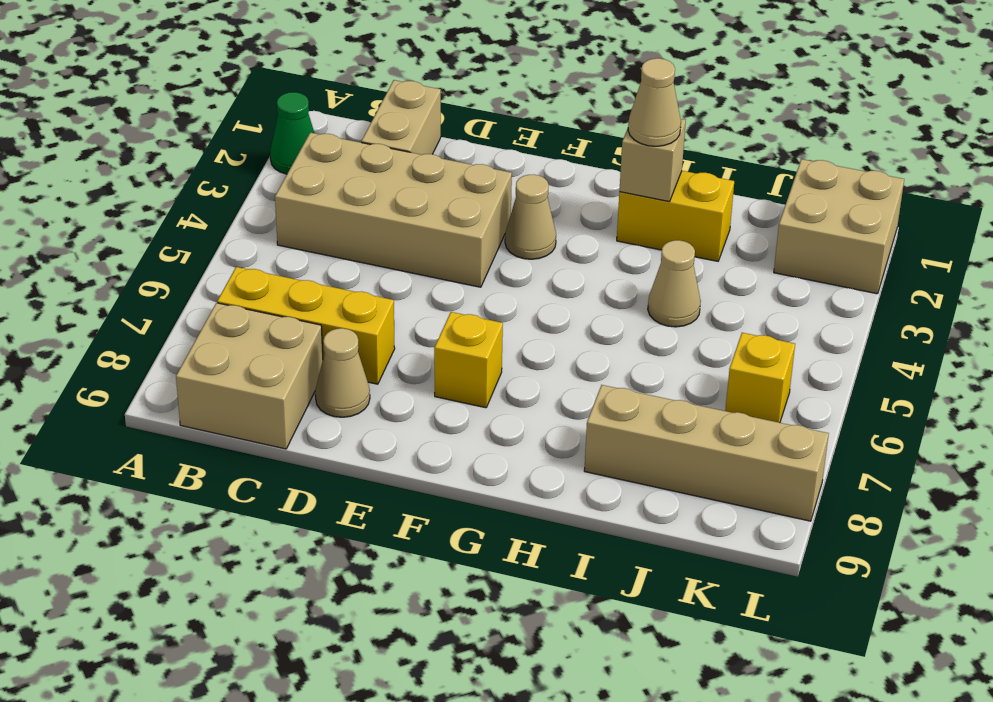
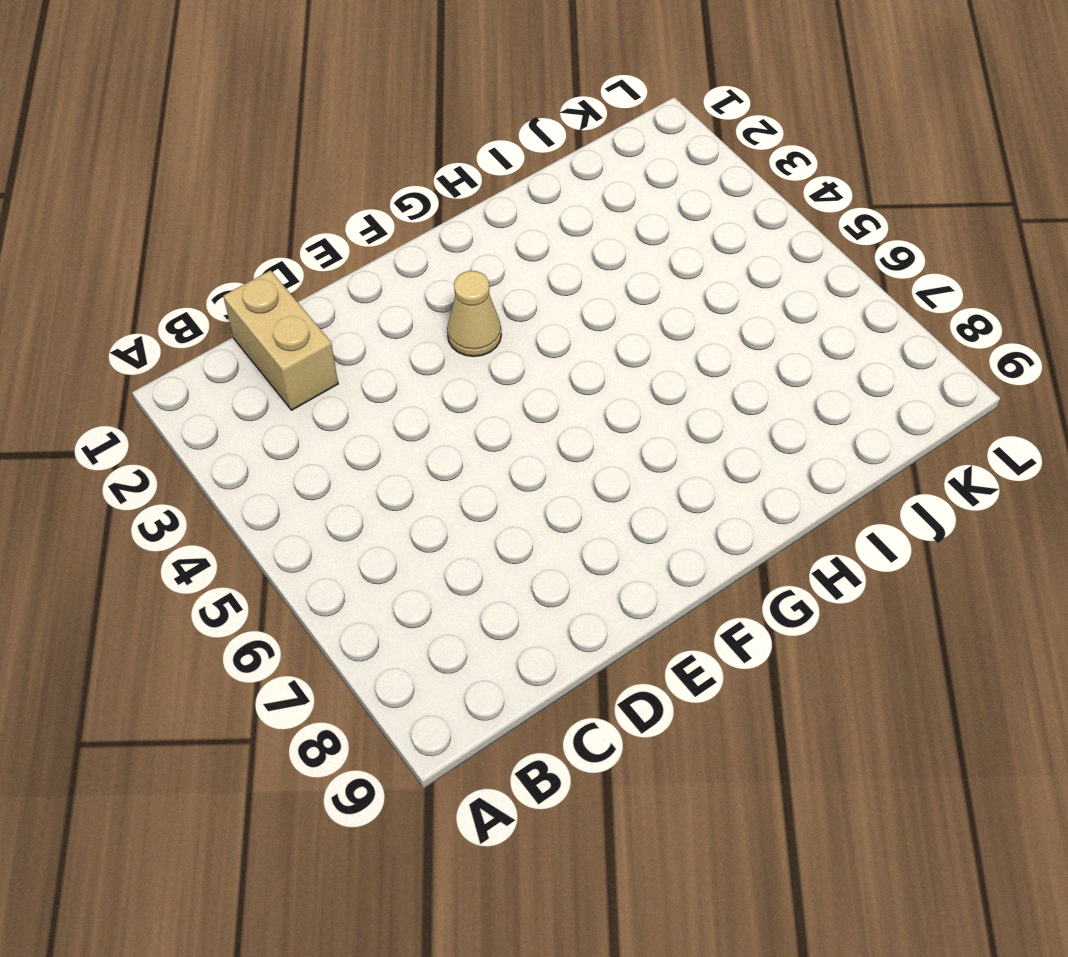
none -> green cone A2 level 1
none -> tan brick B3:E4 level 1
none -> yellow brick B7:D7 level 1

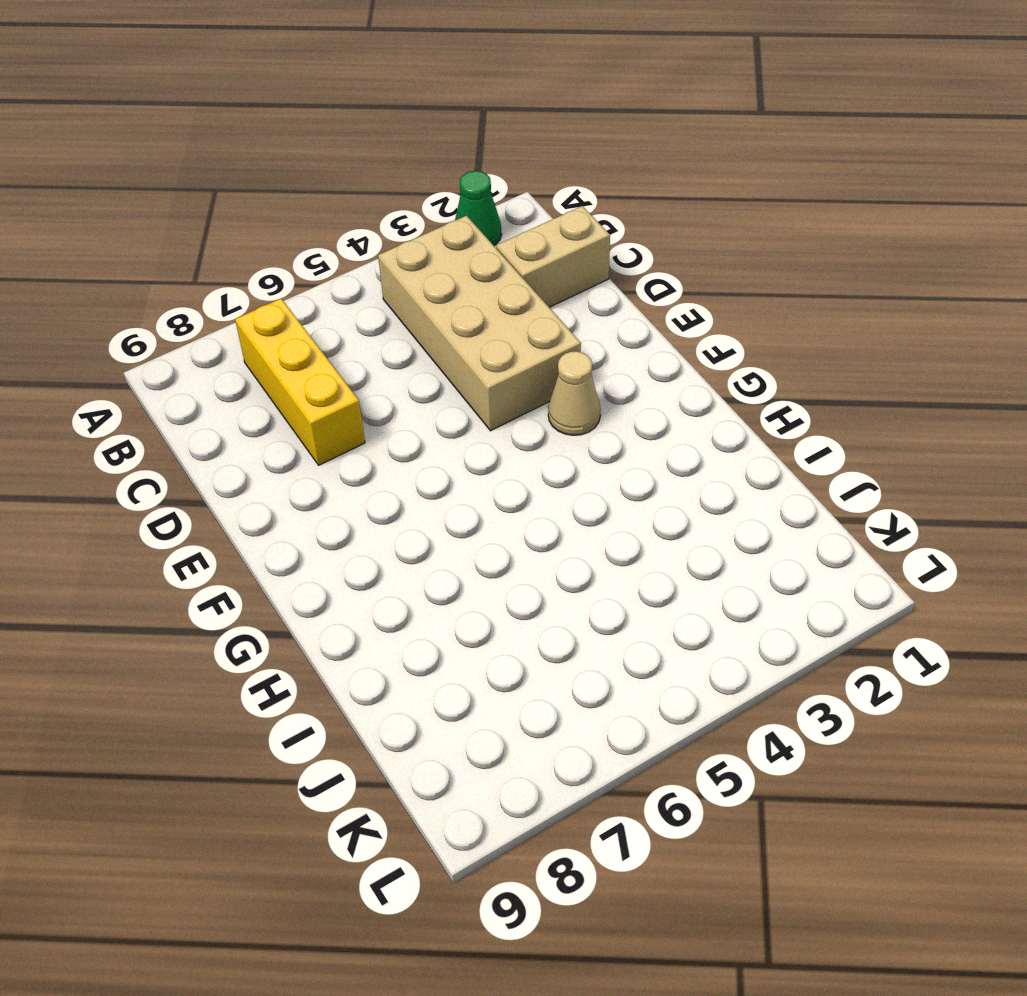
none -> tan brick B8:C9 level 1
none -> tan cone D8 level 1
none -> yellow brick F7 level 1

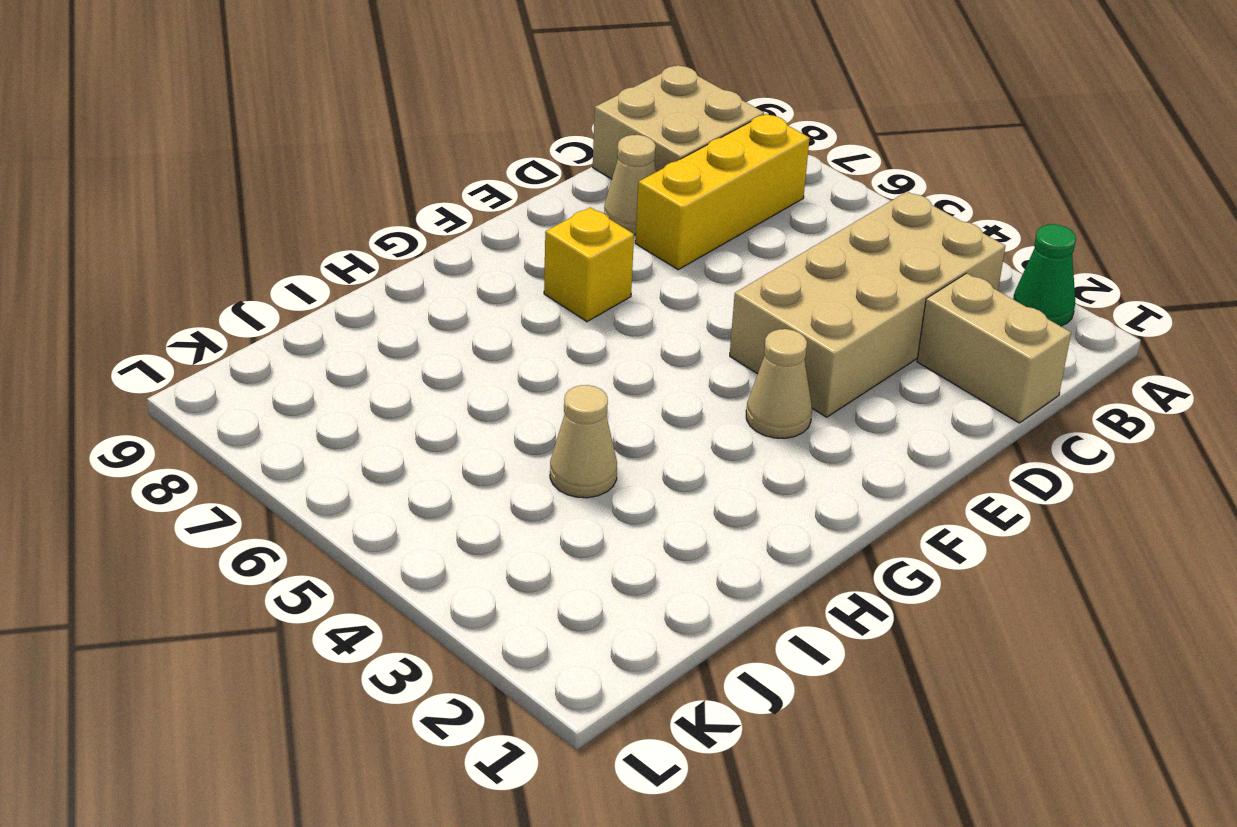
none -> yellow brick H2:I2 level 1
none -> tan brick I8:L8 level 1
none -> tan brick K1:L2 level 1

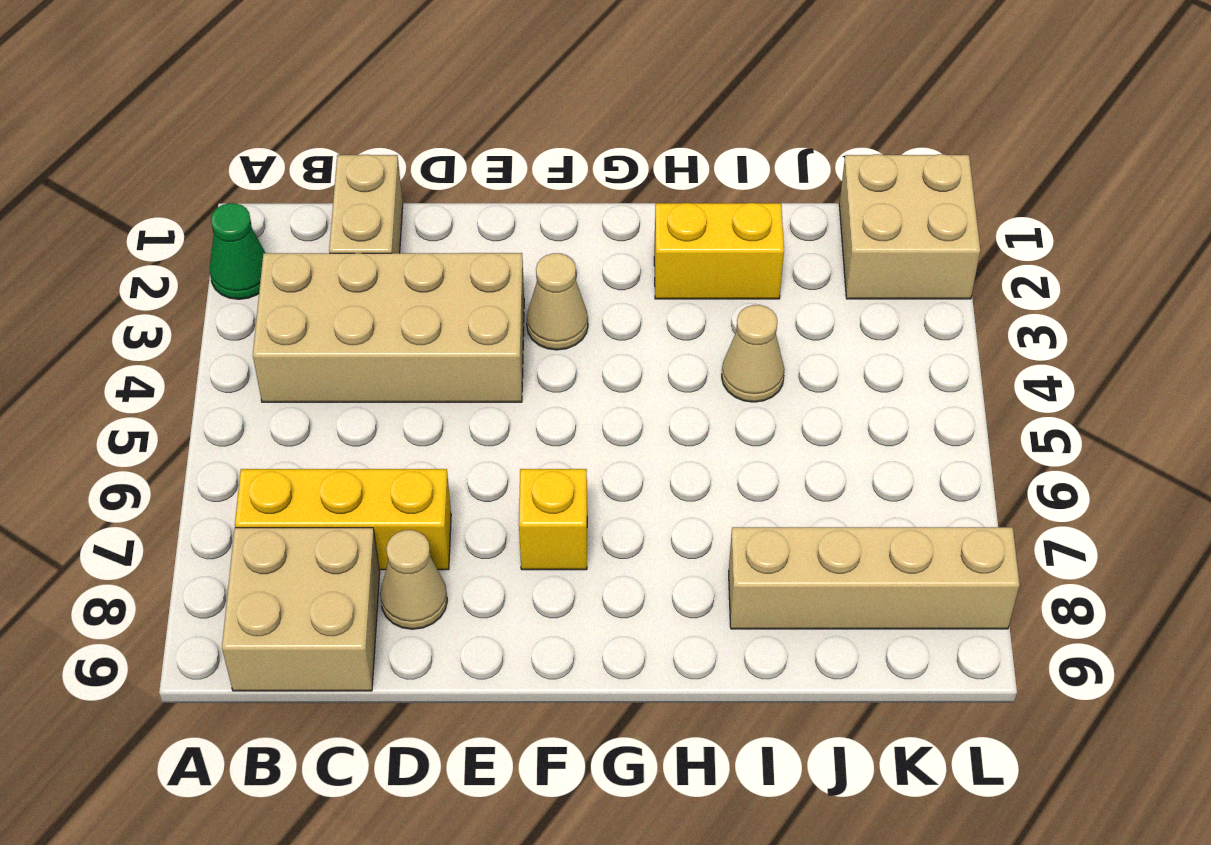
none -> yellow brick K6 level 1
none -> tan brick H2 level 2
none -> tan cone H2 level 3

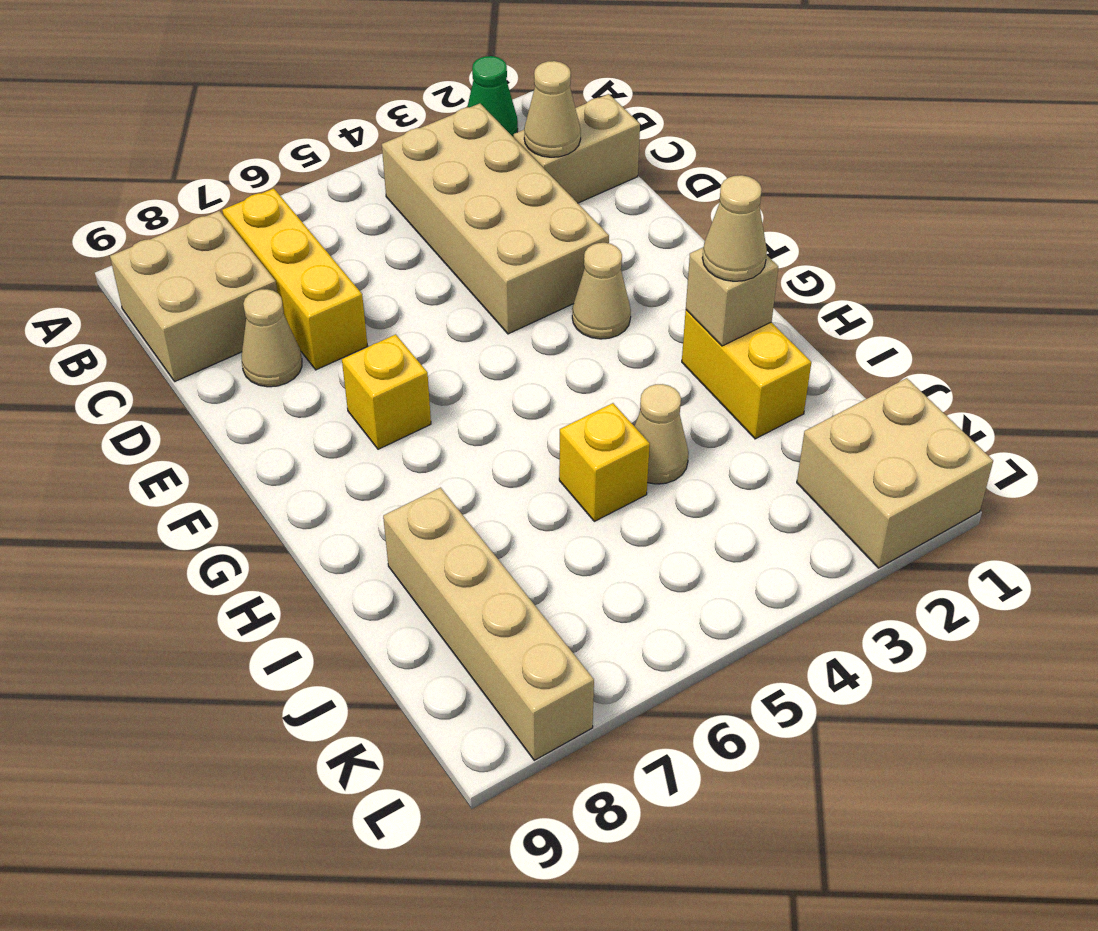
tan cone C2 level 2 -> none
yellow brick I5 level 1 -> yellow brick K6 level 1

